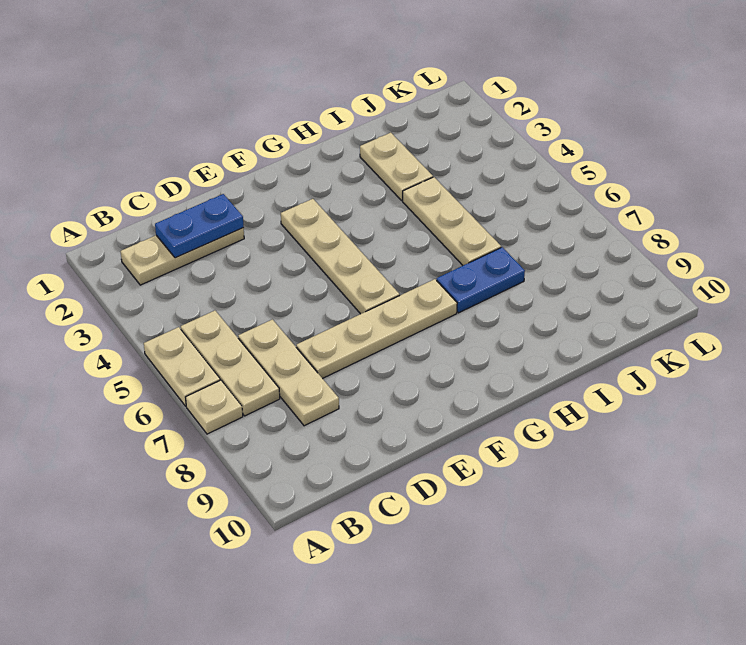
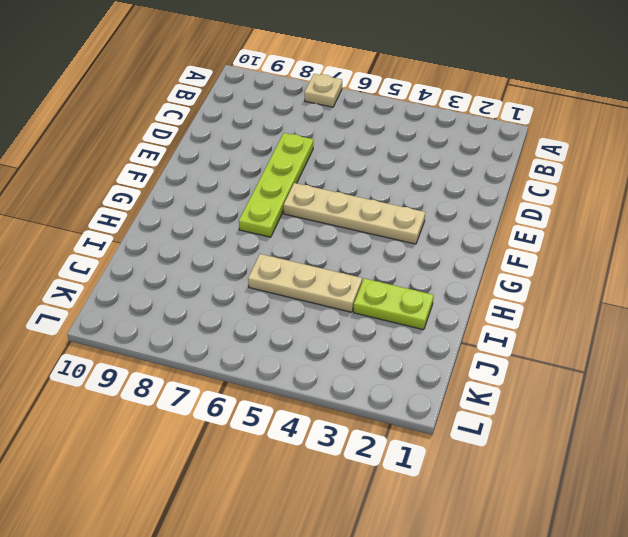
lime plate D7:G7 level 1 -> tan plate D7:G7 level 1
lime plate I2:I3 level 1 -> tan plate I2:I3 level 1
none -> tan plate A5:A6 level 1
none -> tan plate B2:D2 level 1

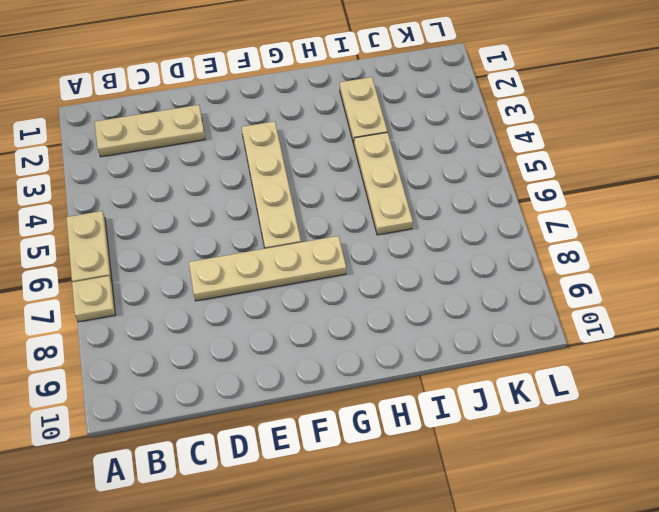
none -> tan plate B5:B7 level 1
none -> tan plate C6:C8 level 1

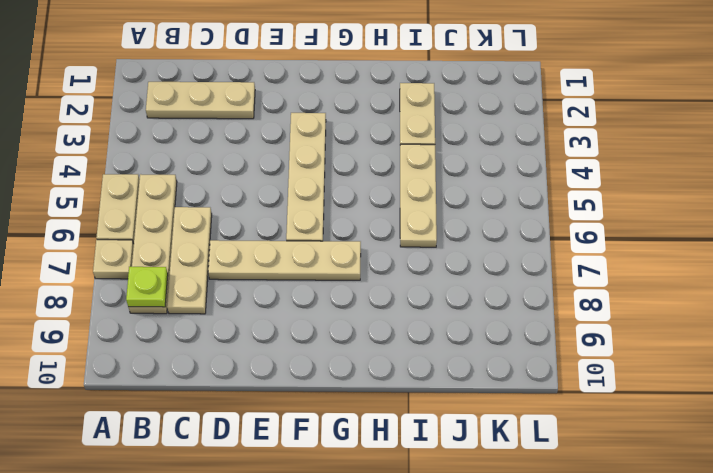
tan plate B5:B8 level 1 -> tan plate B5:B7 level 1
lime plate B8 level 2 -> none
none -> blue plate H7:I7 level 1
none -> blue plate C2:D2 level 2

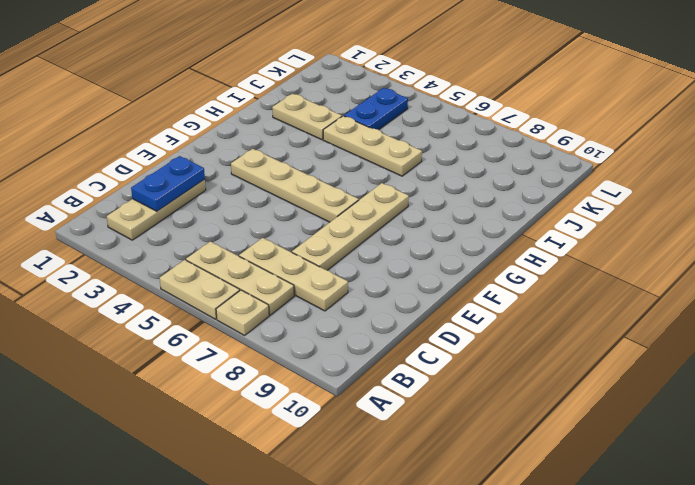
blue plate J4:K4 level 1 -> blue plate H7:I7 level 1

